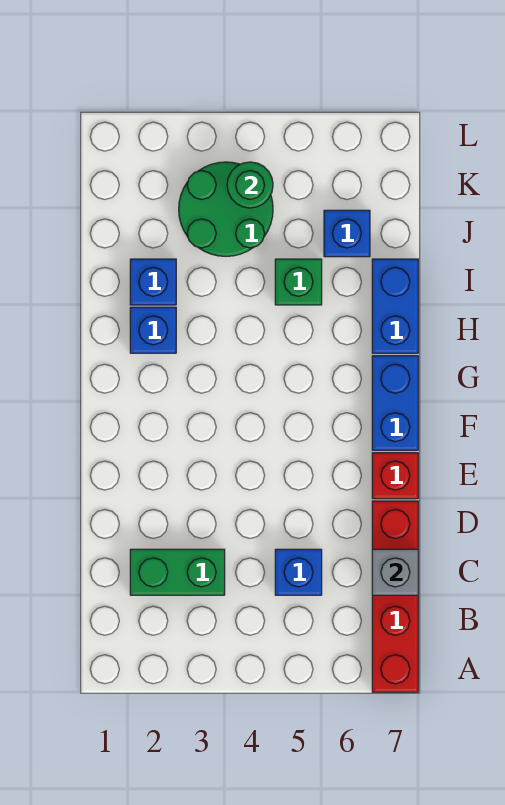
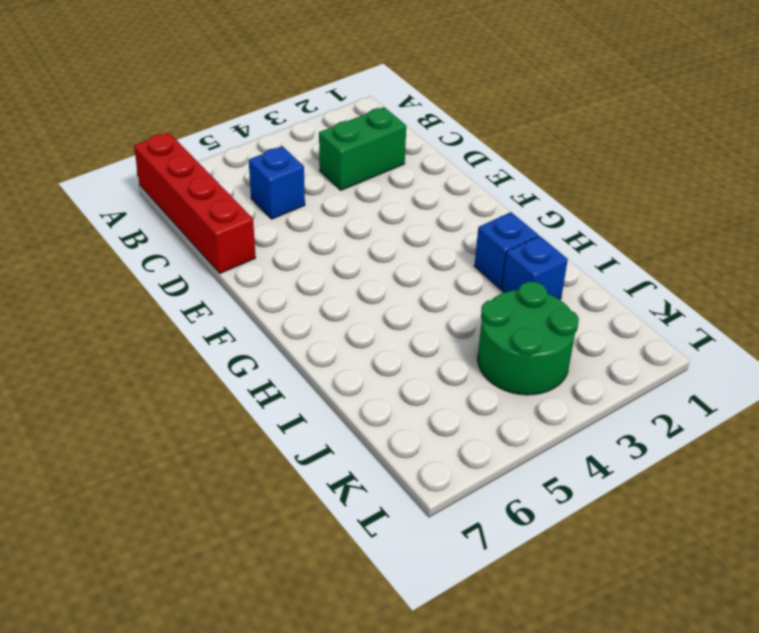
none -> red brick E7 level 1
none -> blue brick F7:G7 level 1
none -> blue brick H7:I7 level 1

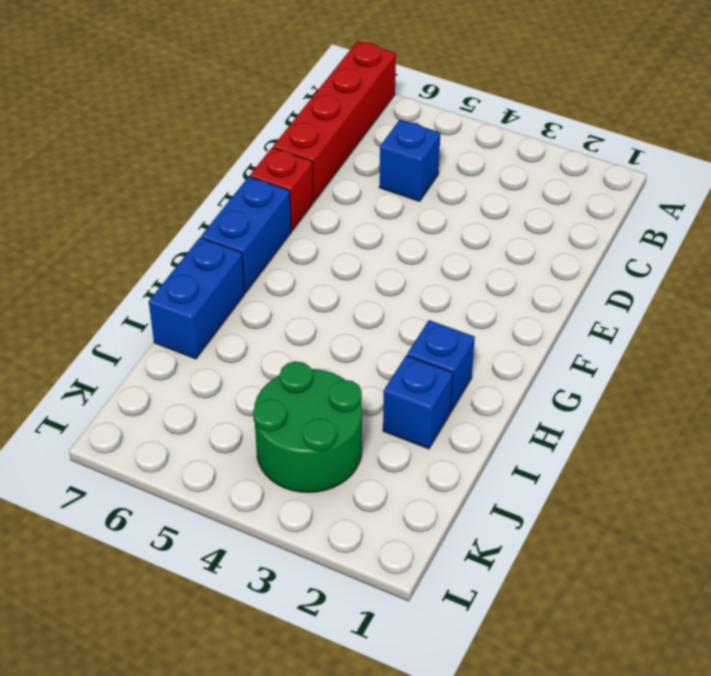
none -> green brick C2:C3 level 1
none -> green brick I5 level 1
none -> blue brick J6 level 1

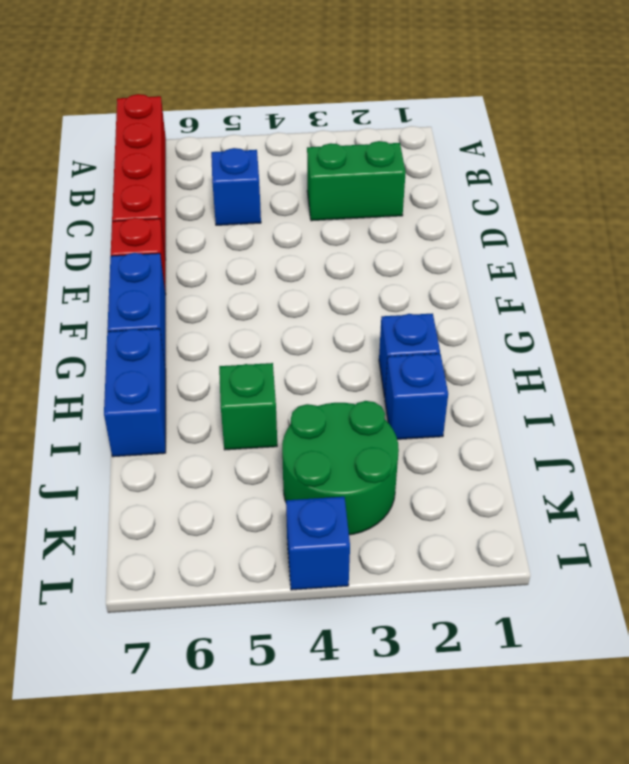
blue brick L4 level 1 -> blue brick J6 level 1
none -> grey brick C7 level 2
none -> green round brick K4 level 2

